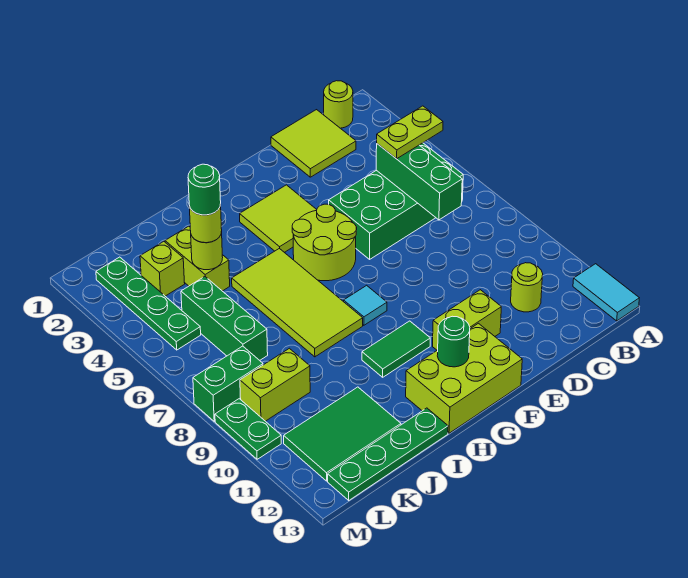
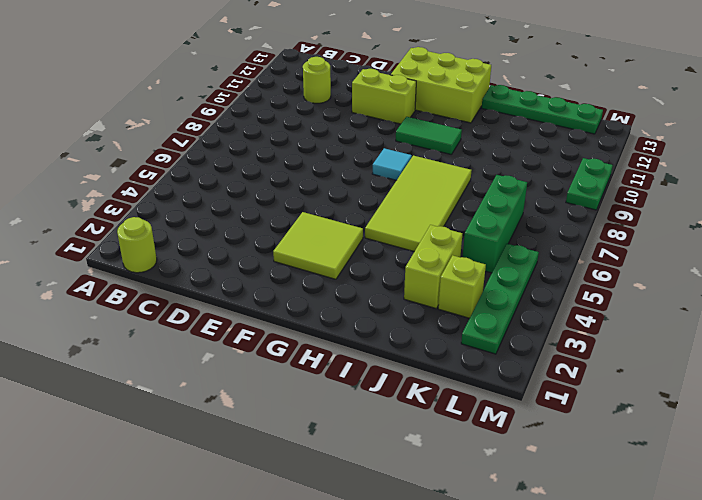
none -> cyan tile A12:A13 level 1
none -> green brick B5:E6 level 1
none -> lime tile C1:D2 level 1

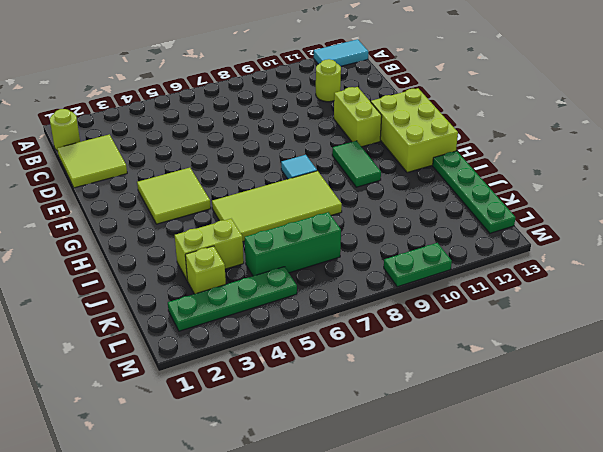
none -> green brick B5:E6 level 1
none -> lime round brick F5:G6 level 1
none -> green tile J11:L12 level 1

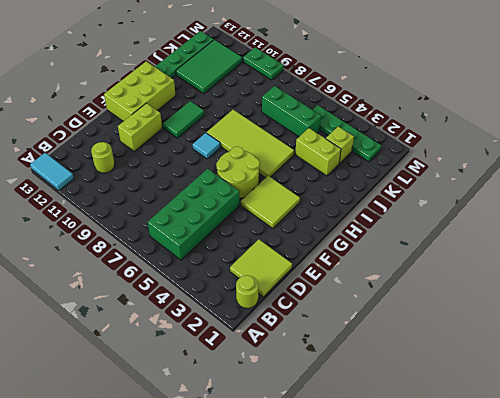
none -> lime brick K9:L9 level 1
none -> green brick L8:M8 level 1
none -> green brick C5:C7 level 2

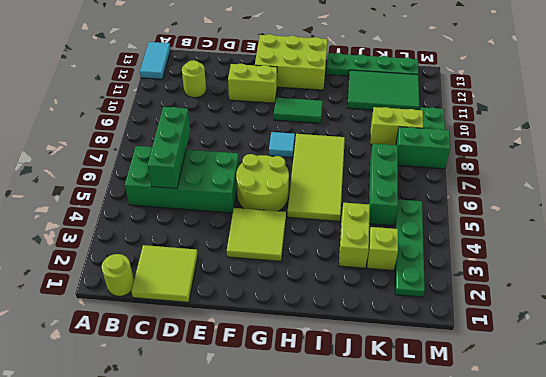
none -> green round brick G12 level 2
none -> lime round brick J4 level 2
none -> lime plate B5:C5 level 3

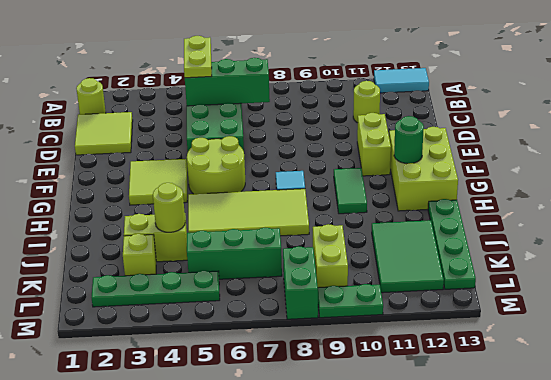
none -> lime round brick J4 level 3
none -> green round brick J4 level 4

